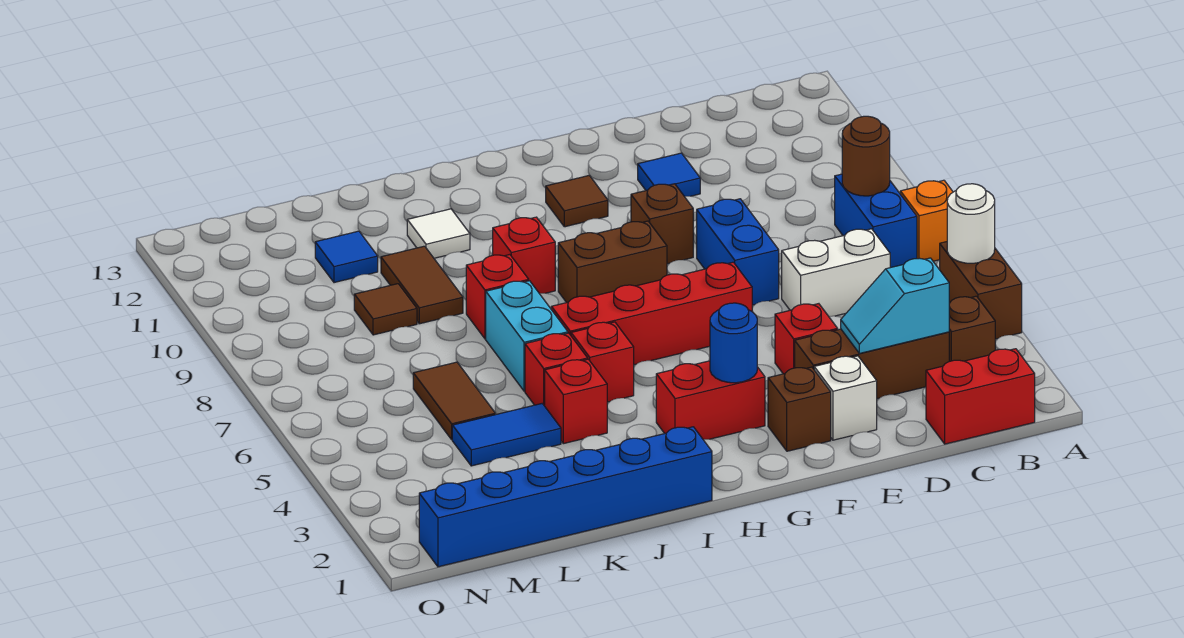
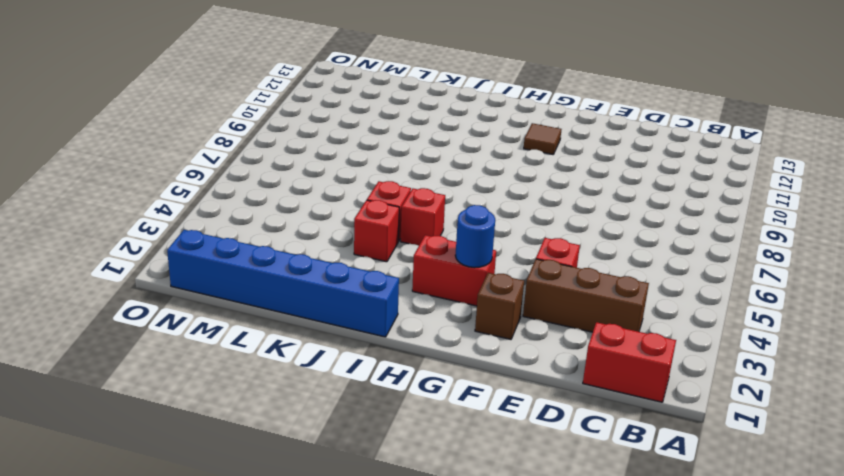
none -> brown brick A4:A5 level 1
none -> orange brick A7 level 1
none -> brown brick B3 level 1
none -> blue brick B7:B8 level 1

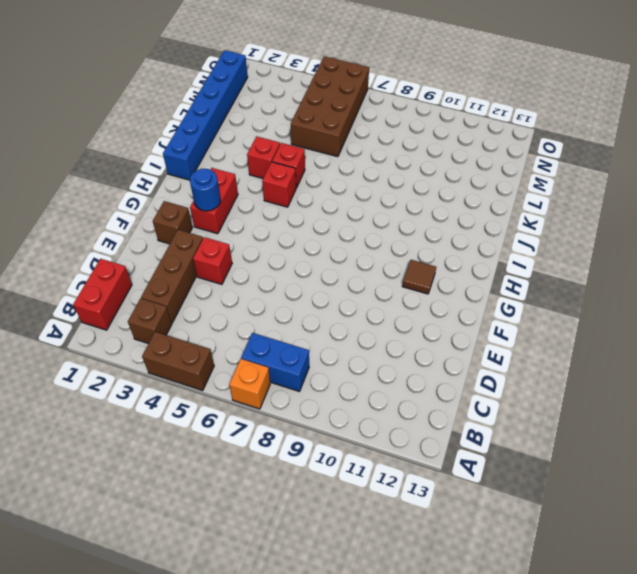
brown brick L5:O6 level 1 -> brown tile L5:L6 level 1
none -> white brick C6:D6 level 1
none -> white brick E2 level 1
none -> blue brick E7:E8 level 1
none -> blue tile E11 level 1

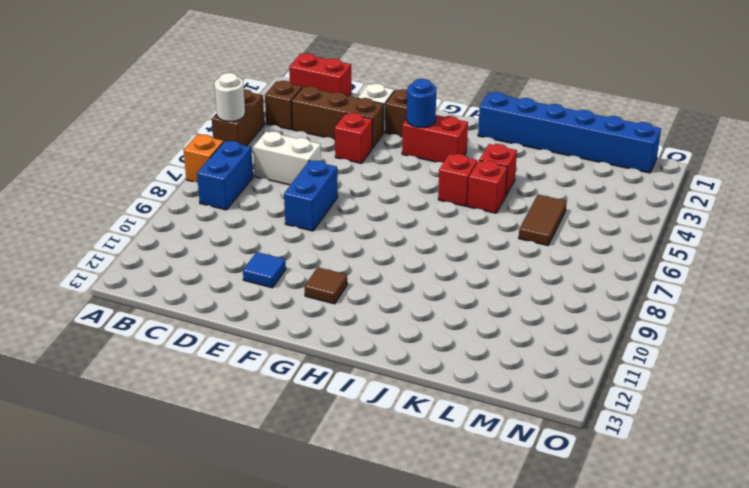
none -> red brick F6:I6 level 1
none -> brown brick F9 level 1
none -> brown brick G8:H8 level 1
none -> red brick I9 level 1

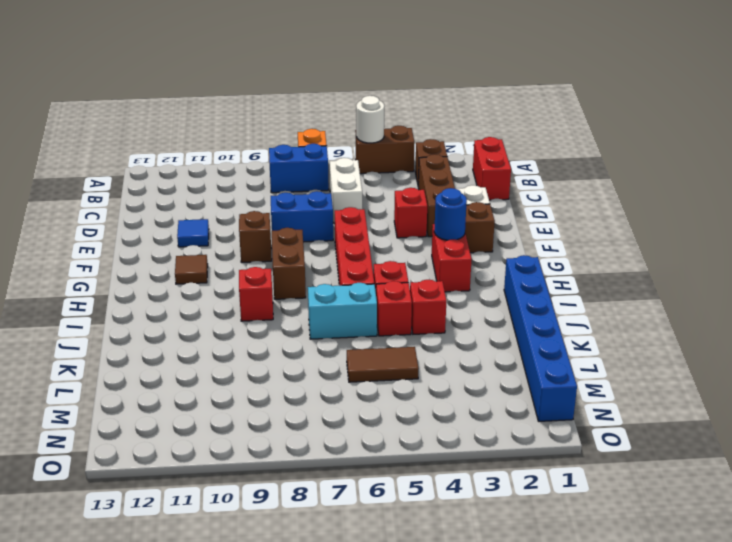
none -> red brick J8 level 1
none -> white tile J11 level 1
none -> blue tile K4:L4 level 1
none -> brown tile K9:K10 level 1

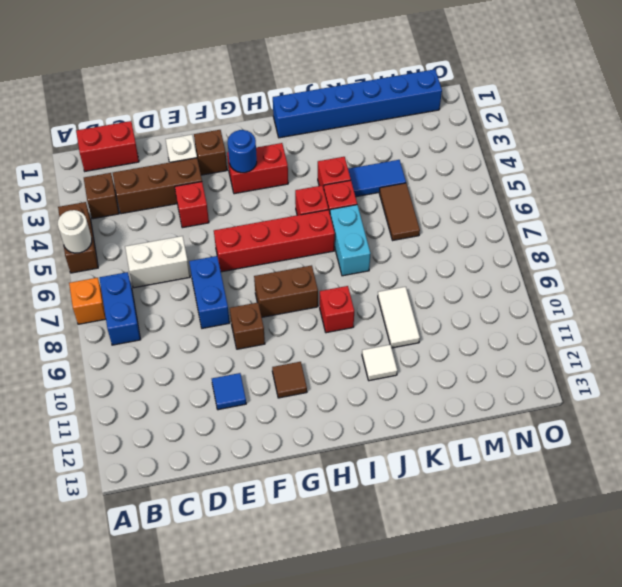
white tile K9:K10 level 1 -> brown tile K9:K10 level 1
none -> red brick J8 level 1
none -> brown tile L9 level 1
none -> blue tile L11 level 1
none -> brown round brick B8 level 2

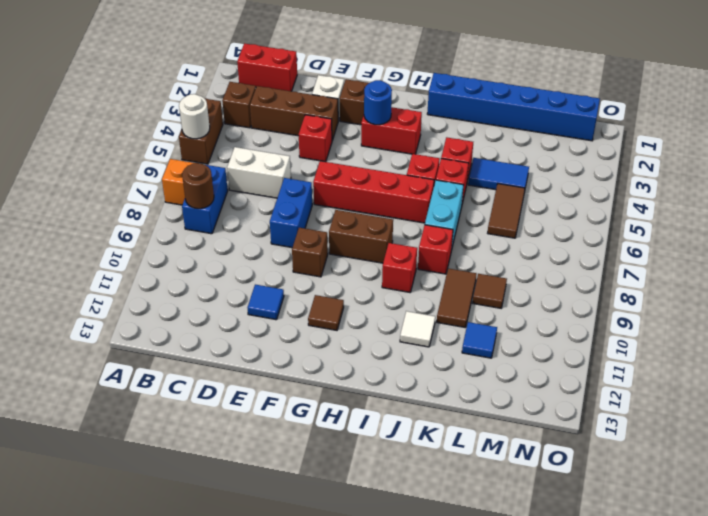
none -> cyan slope C3:D3 level 2 top C

